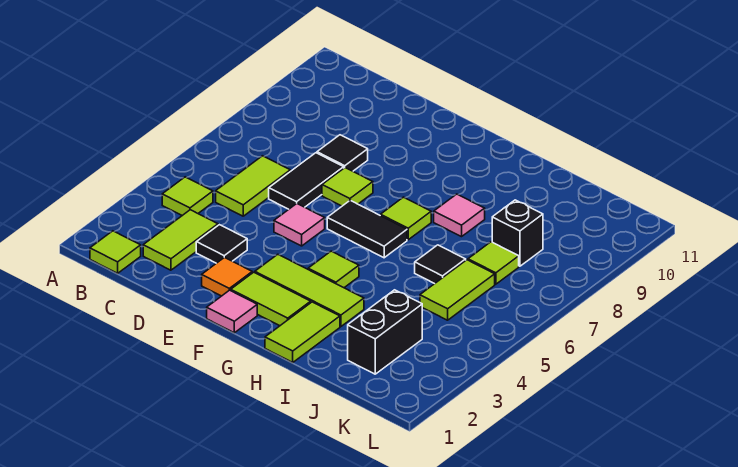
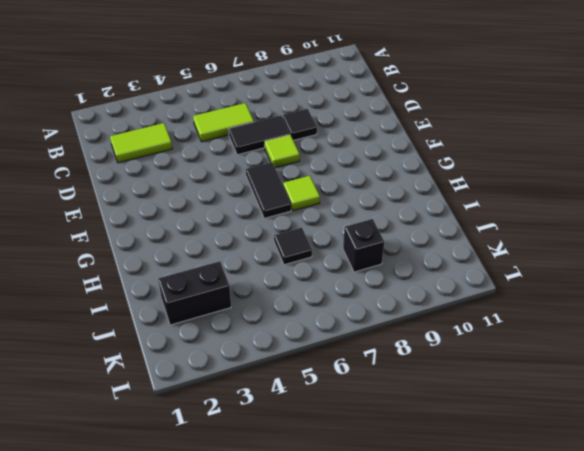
none -> lime tile B1 level 1
none -> lime tile B4 level 1
none -> black tile D3 level 1

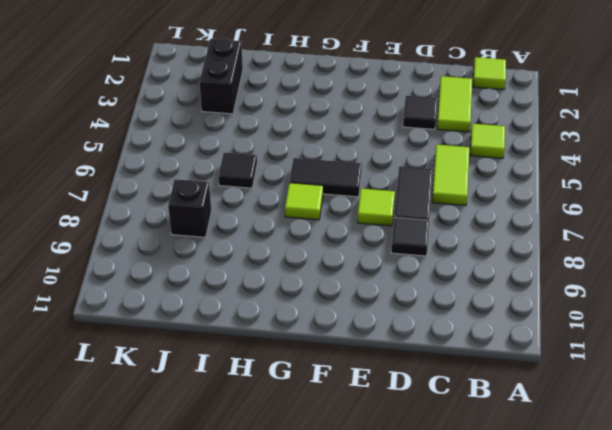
none -> orange tile E2 level 1
none -> pink tile E5 level 1
none -> pink tile F1 level 1

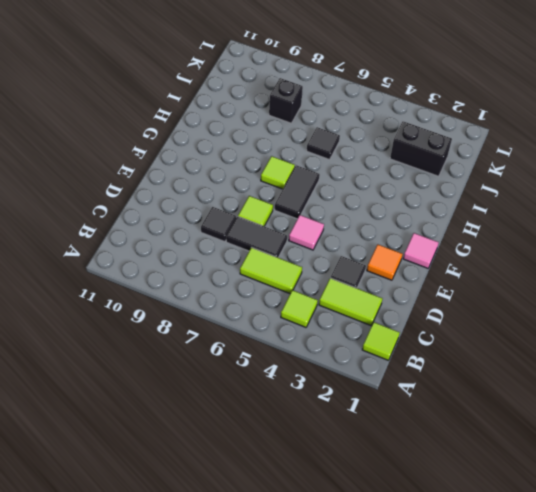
none -> lime tile F2:G2 level 1
none -> lime tile F3:H3 level 1
none -> lime tile G4 level 1

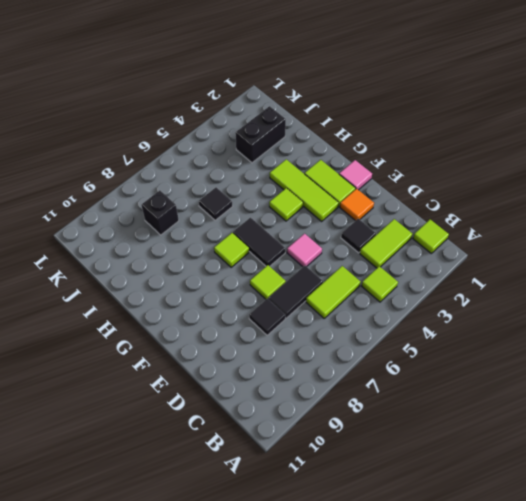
none -> lime tile H1:H2 level 1
none -> pink tile H8 level 1
none -> lime tile J5:J6 level 1

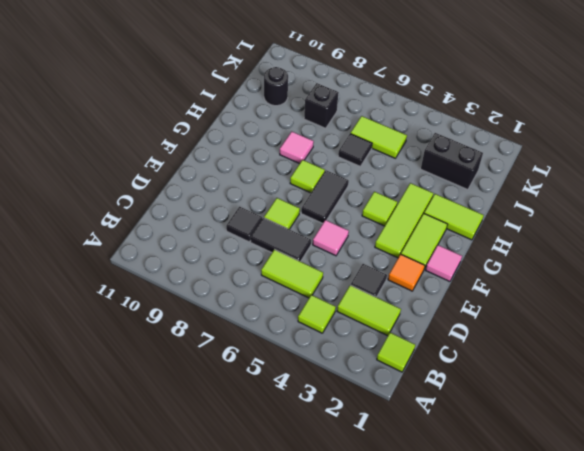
black round brick J10 level 1 -> none
none -> lime tile J7 level 1

